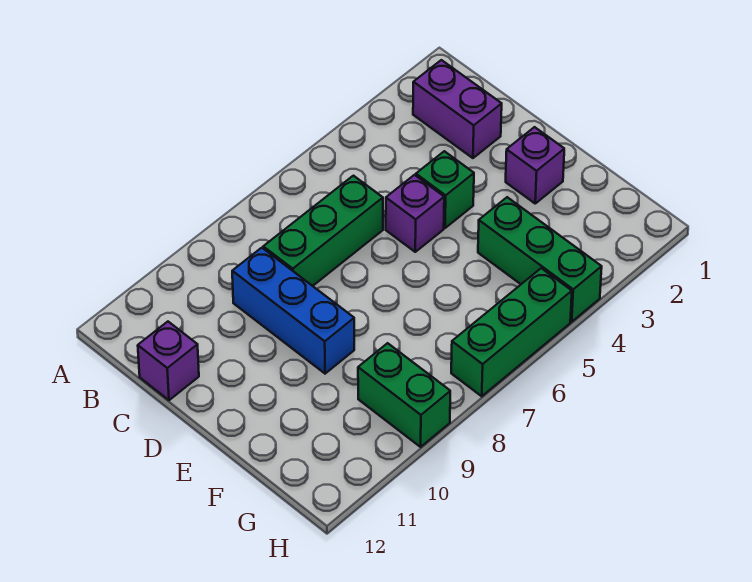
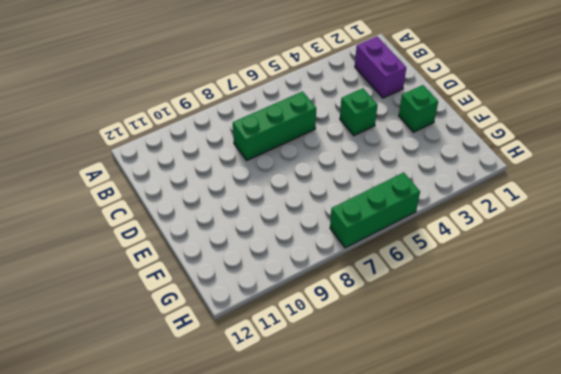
green brick E2 level 1 -> purple brick E2 level 1
none -> blue brick C9:E9 level 1
none -> purple brick C12 level 1

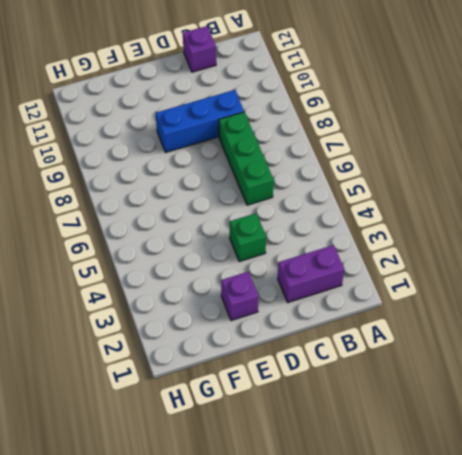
none -> purple brick D5 level 1
none -> green brick F4:H4 level 1

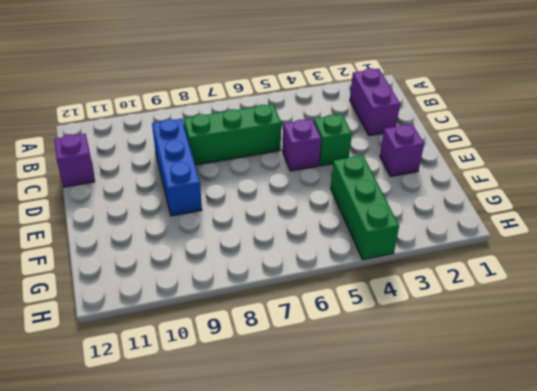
none -> green brick G9:H9 level 1
none -> green brick H5:H7 level 1

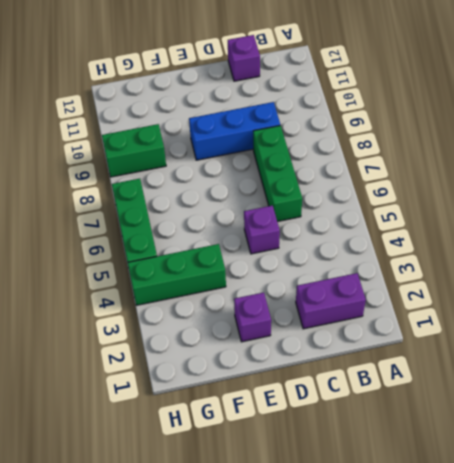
none -> green brick D4 level 1

